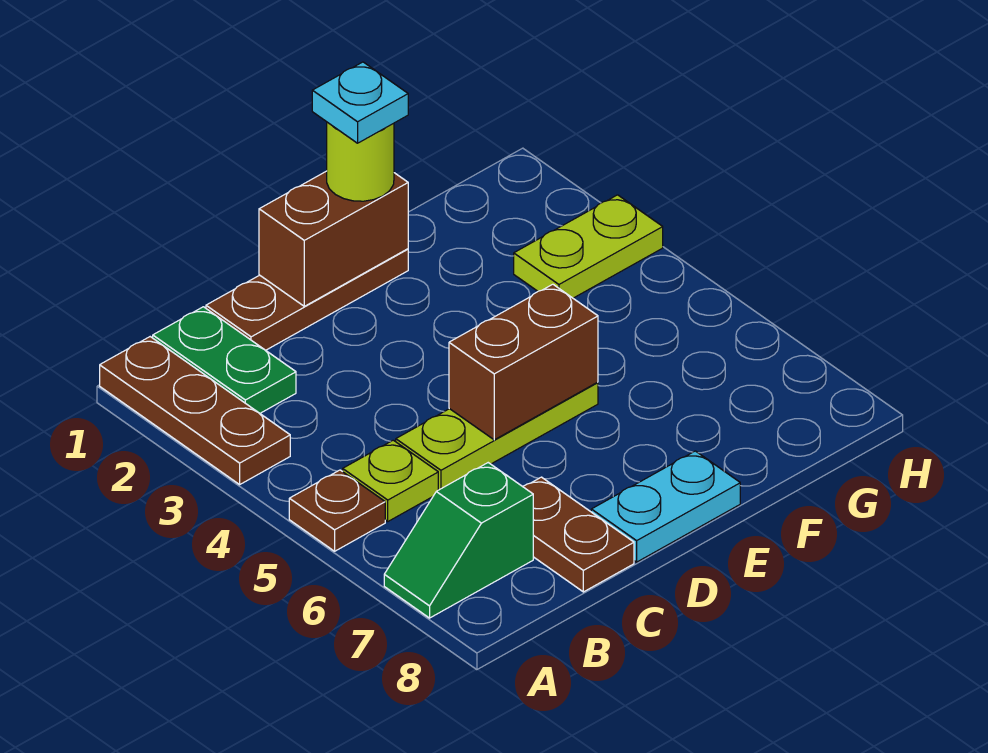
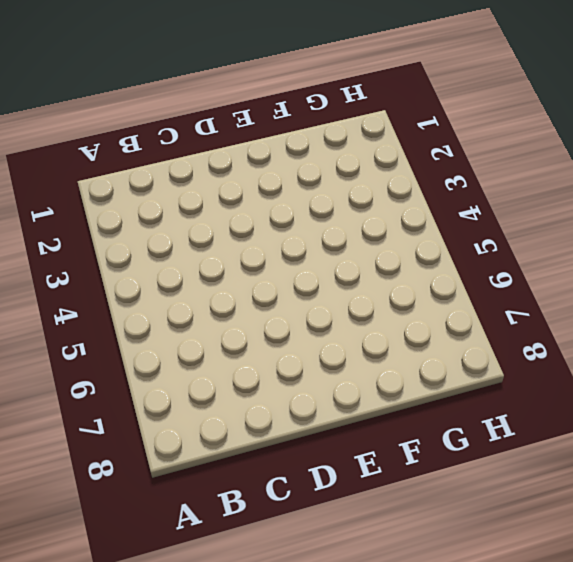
none -> brown plate A1:A3 level 1
none -> brown plate A5 level 1
none -> green slope A7:B7 level 1 top B

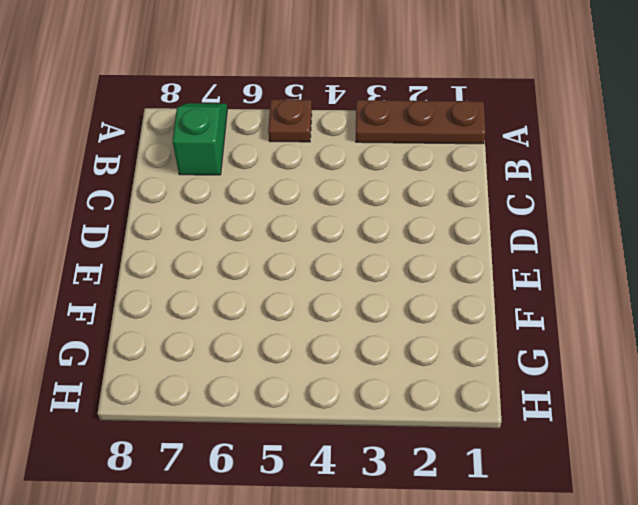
none -> green plate B1:B2 level 1
none -> lime plate B5 level 1
none -> brown plate C1:E1 level 1

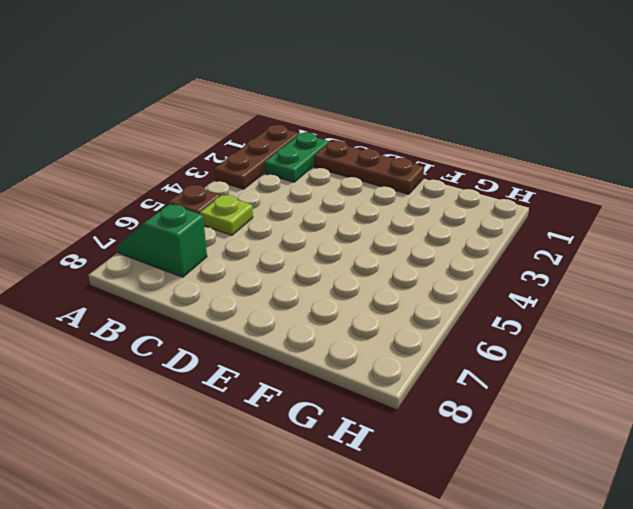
none -> lime plate C5:E5 level 1
none -> brown plate C7:C8 level 1
none -> cyan plate D8:E8 level 1

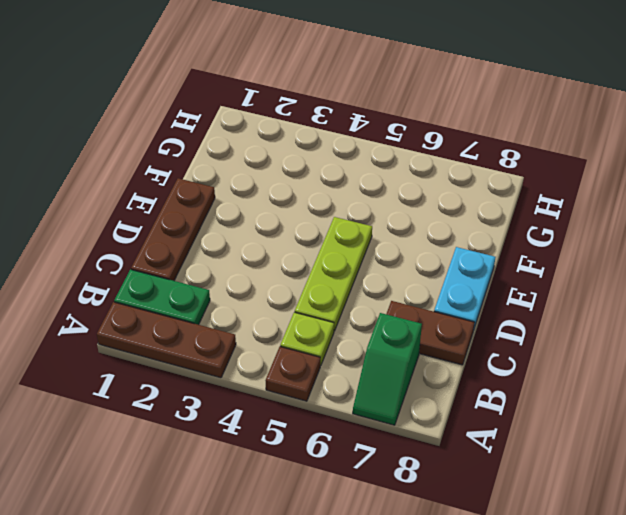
none -> lime plate G3:H3 level 1
none -> brown brick D1:E1 level 2
none -> brown brick D5:E5 level 2

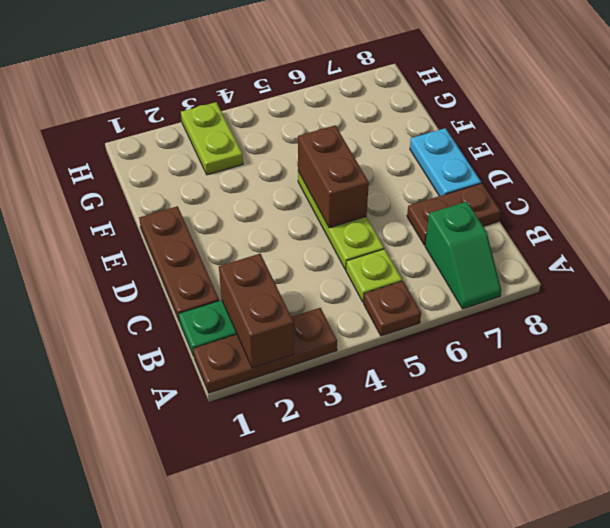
brown brick A2:B2 level 2 -> brown brick D1:E1 level 2
none -> lime round brick E1 level 3
none -> cyan plate E1 level 4

